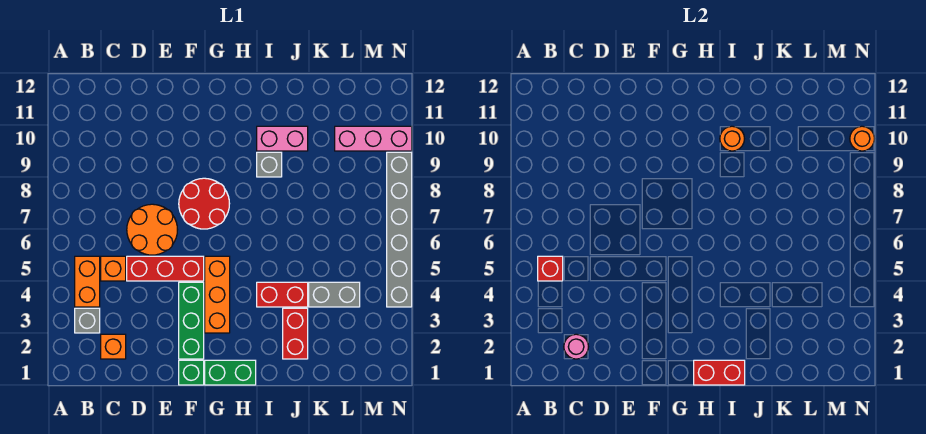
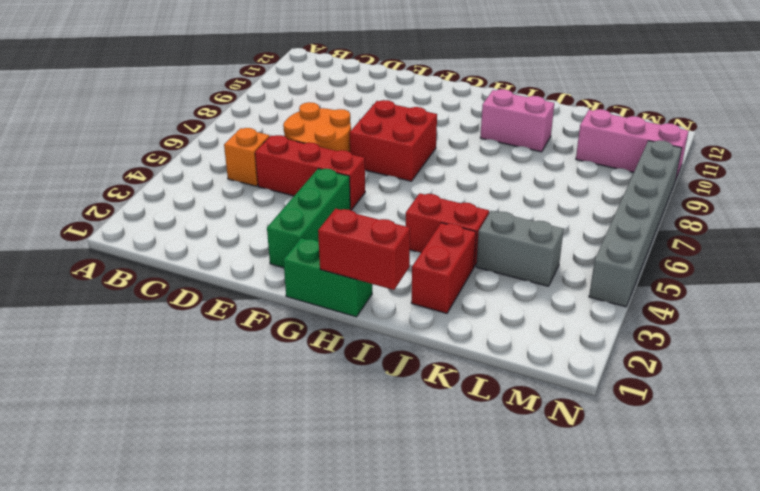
red brick F7:G8 level 1 -> red round brick F7:G8 level 1
none -> grey brick B3 level 1
none -> orange brick B4:B5 level 1
none -> orange brick C2 level 1

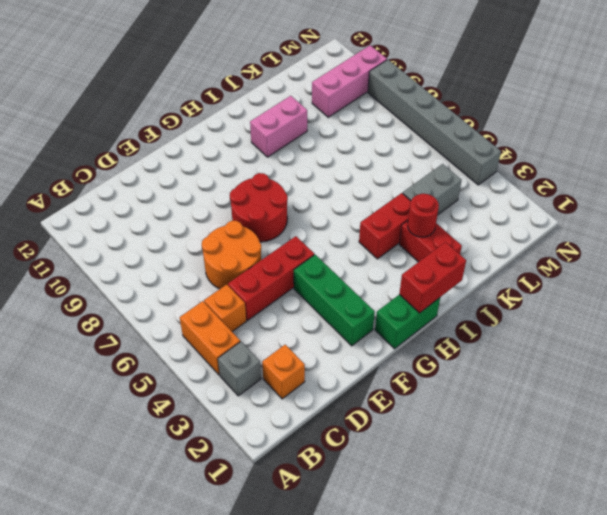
red round brick J3 level 2 -> none
none -> green brick F1 level 1
none -> orange brick G3:G5 level 1
none -> grey brick I9 level 1

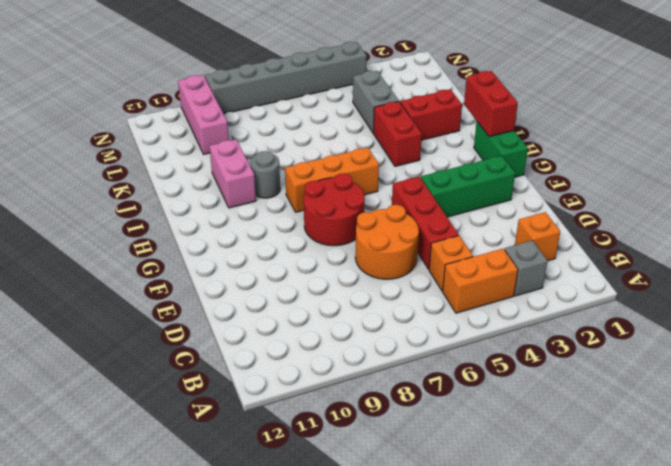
orange brick H6:H8 level 1 -> orange brick G3:G5 level 1
grey round brick I9 level 1 -> grey brick I9 level 1
none -> green brick F1 level 1
none -> red brick B5 level 2
none -> pink round brick C2 level 2

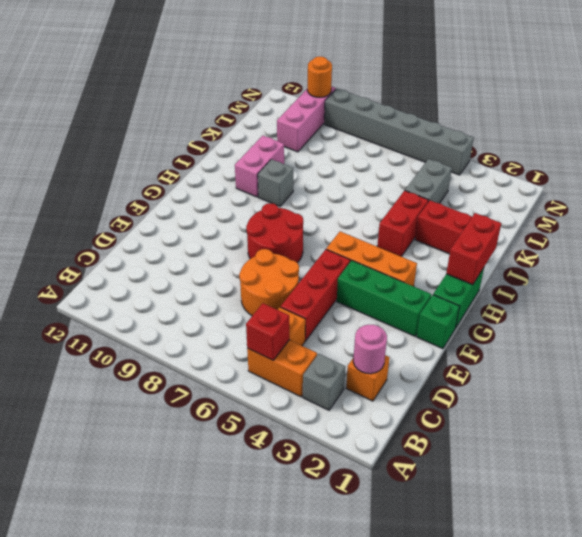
none -> orange round brick I10 level 2

